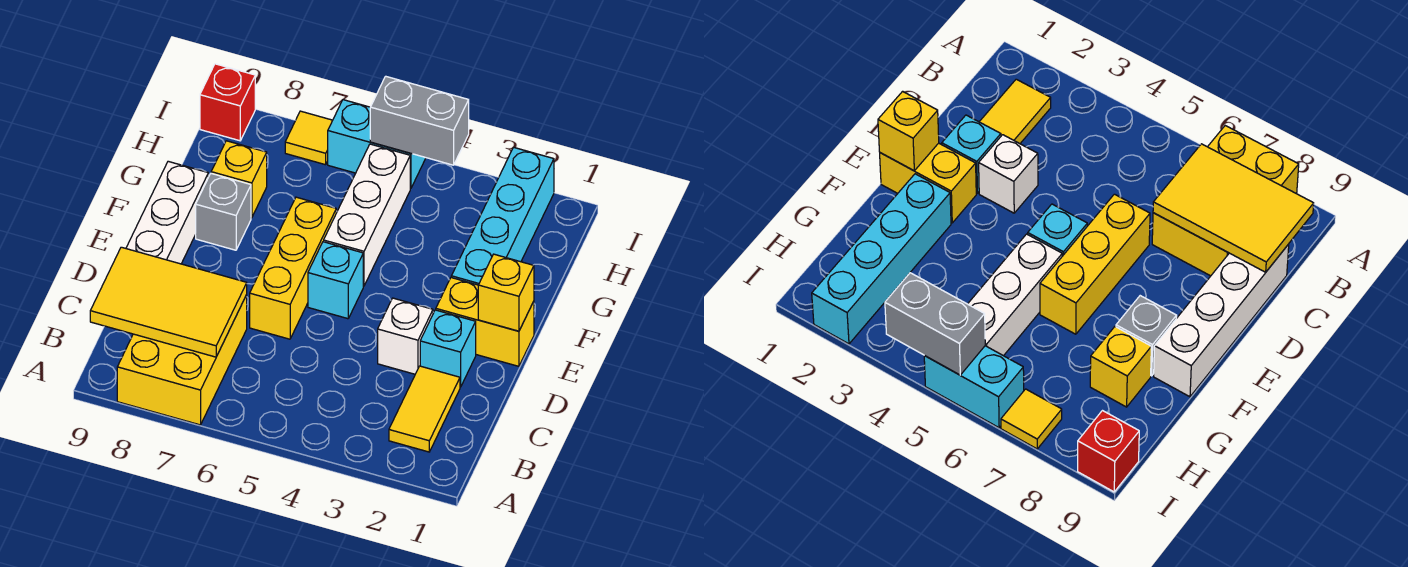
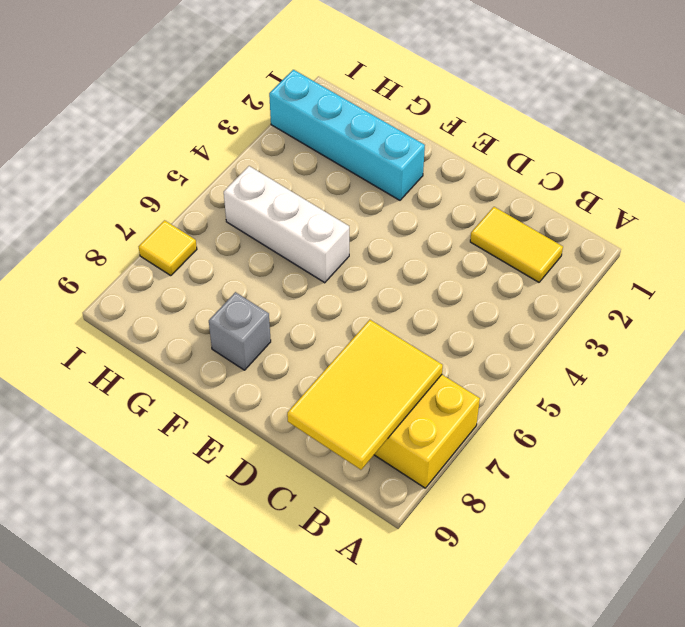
none -> white brick C9:F9 level 1
none -> cyan brick D2 level 1
none -> white brick D3 level 1

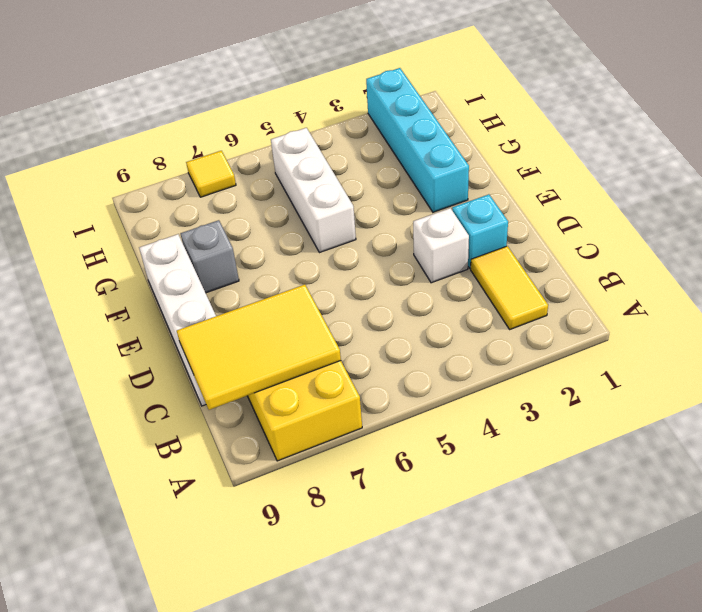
none -> yellow brick D6:F6 level 1
none -> yellow brick E1:E2 level 1
none -> cyan brick E5 level 1

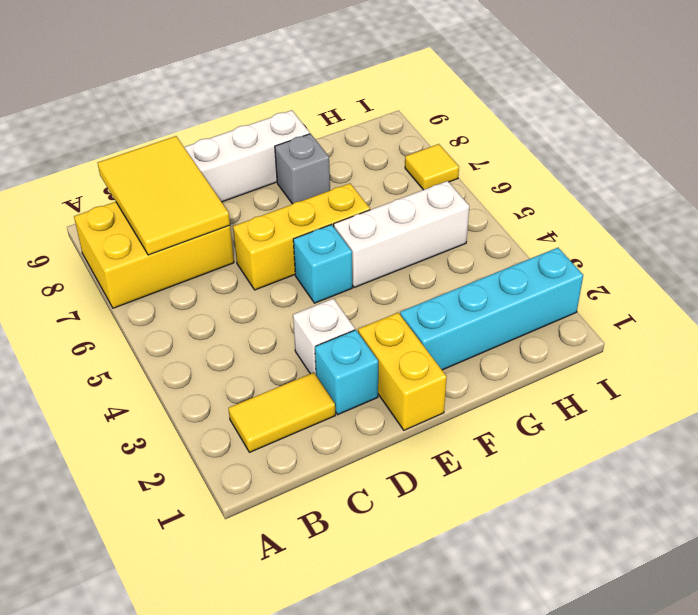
none -> yellow brick G8 level 1
none -> cyan brick I5:I6 level 1
none -> red brick I9 level 1

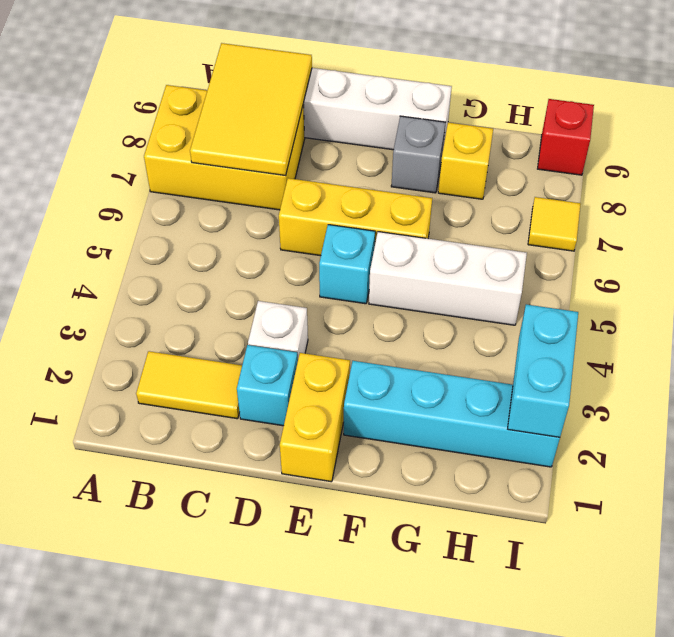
cyan brick I2:I3 level 2 -> cyan brick I5:I6 level 1
none -> yellow brick E1 level 2
none -> grey brick I4:I5 level 2

